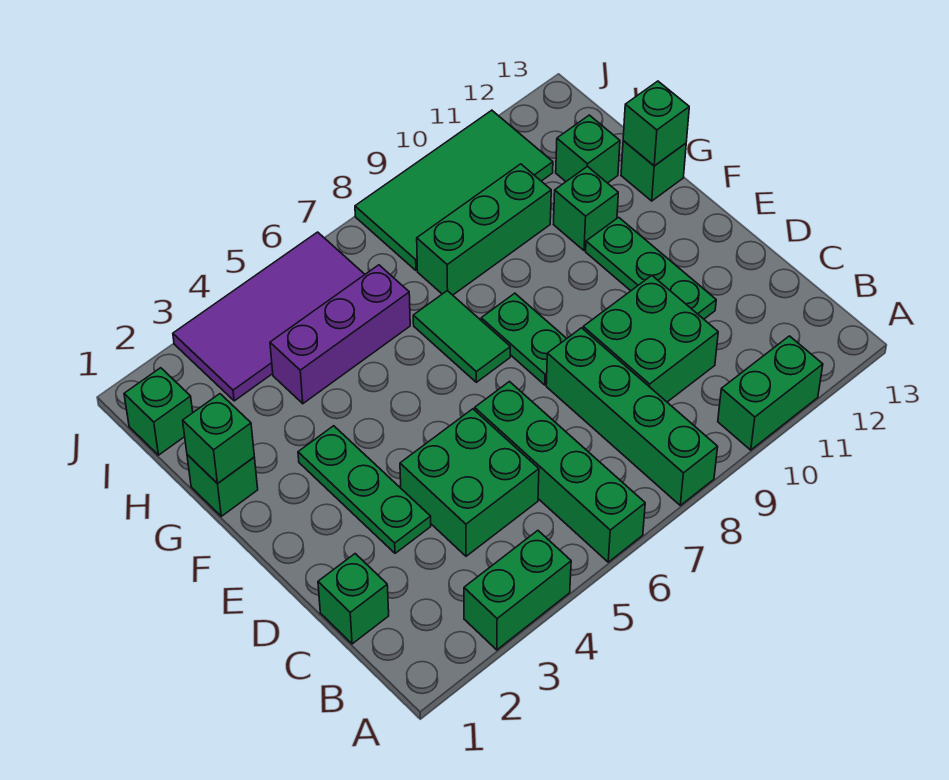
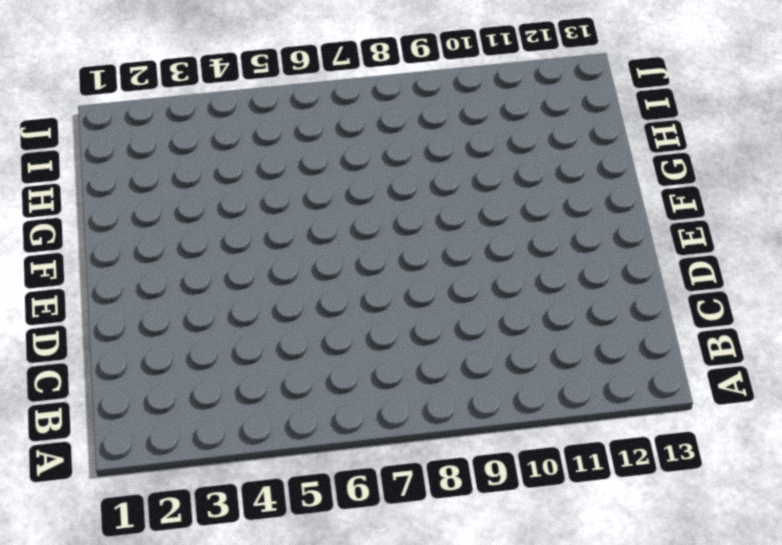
none -> green brick A3:A4 level 1
none -> green brick A6:D6 level 1
none -> green brick A8:D8 level 1

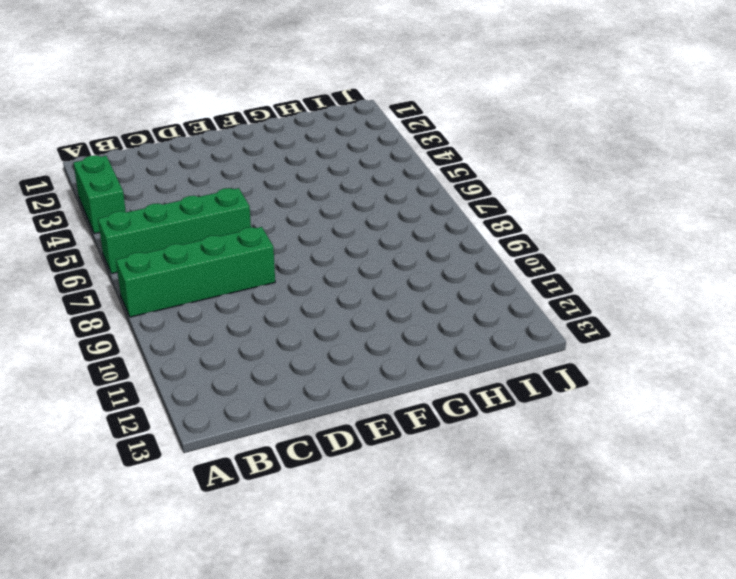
none -> green brick A10:A11 level 1
none -> green brick C1 level 1
none -> green brick C4:D5 level 1

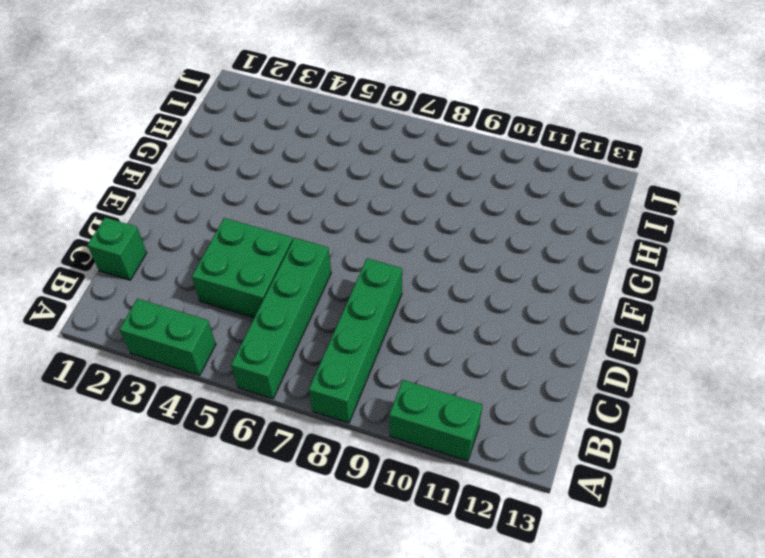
none -> green brick C9:D10 level 1
none -> green plate D3:F3 level 1
none -> green plate D11:F11 level 1

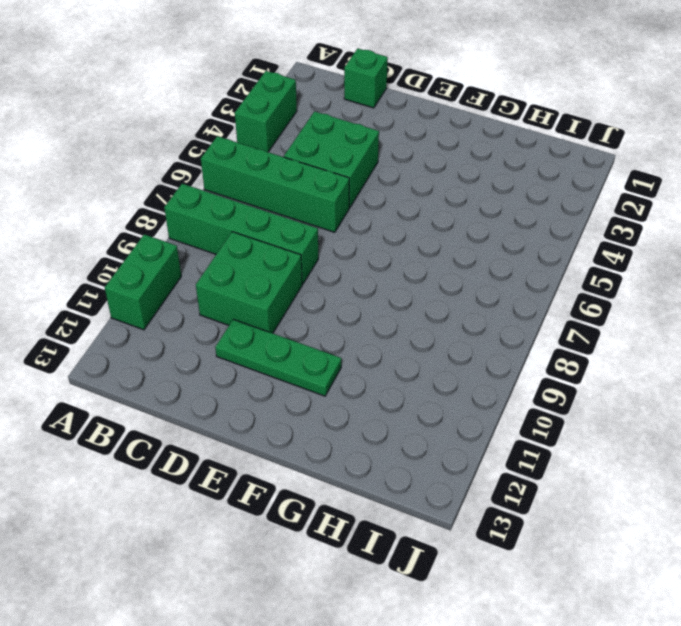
none -> green plate D3:F3 level 1
none -> green plate E8:F8 level 1
none -> green tile F7:G7 level 1

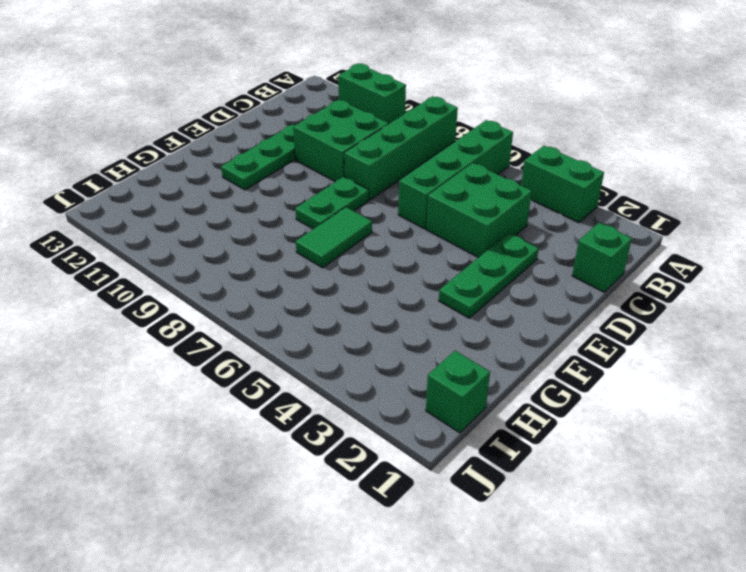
none -> green brick G1 level 1
none -> green brick G11 level 1
none -> green brick G13 level 1

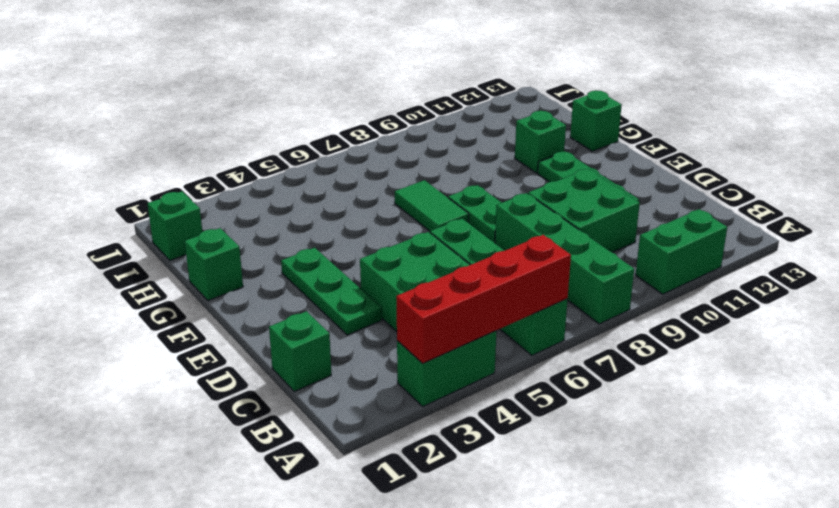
red brick A3:A6 level 2 -> none
none -> purple brick H4:H6 level 1
none -> green brick H8:H10 level 1
none -> green brick H12 level 1

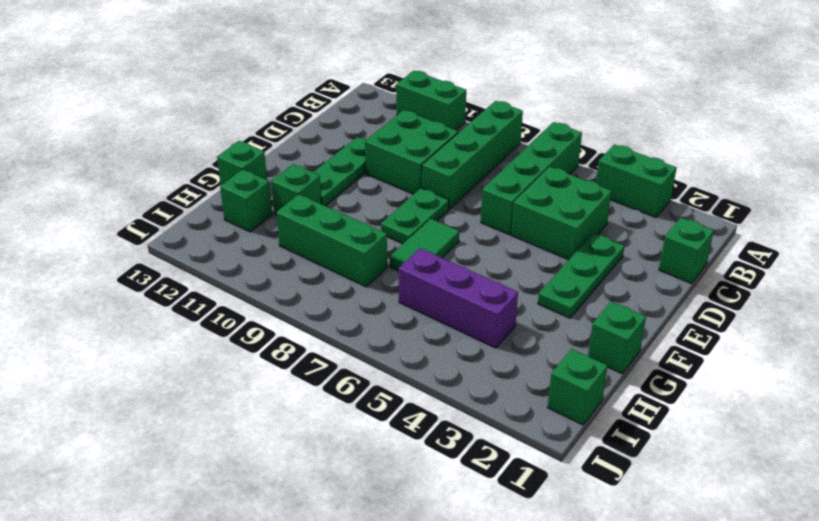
none -> purple tile I3:J6 level 1
none -> green tile I8:J11 level 1
none -> green brick G1 level 2

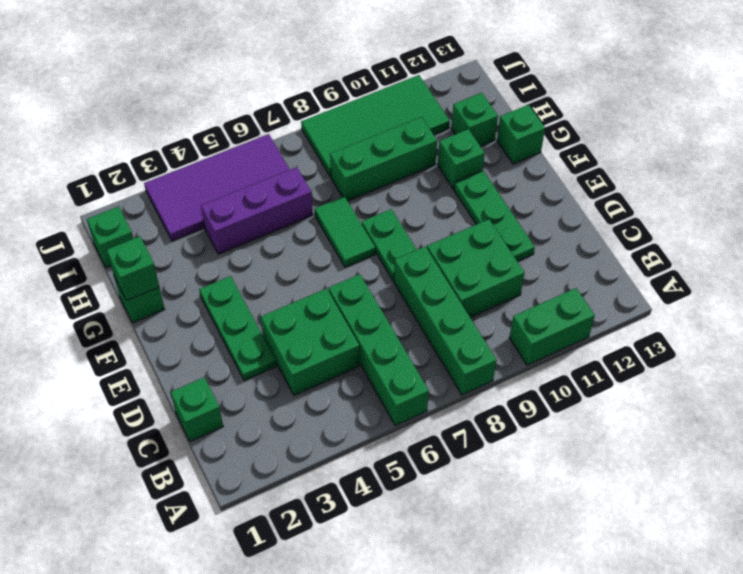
none -> green brick A3:A4 level 1
none -> green brick G13 level 2

